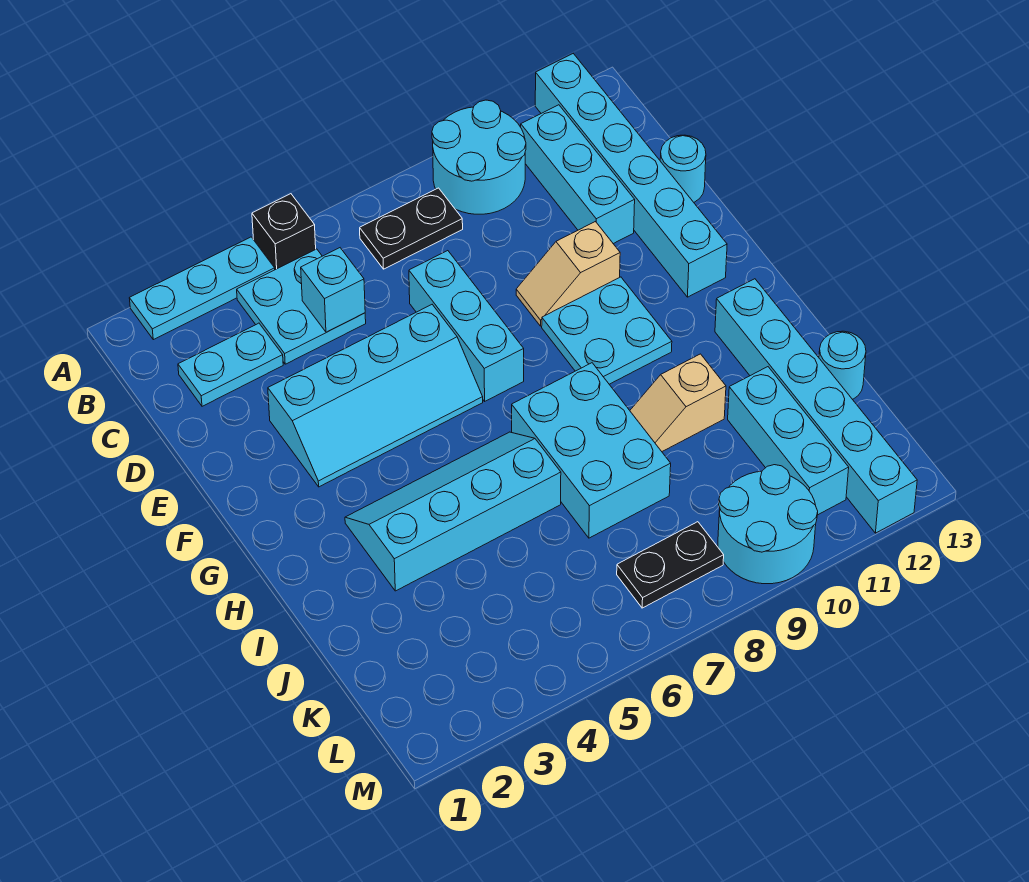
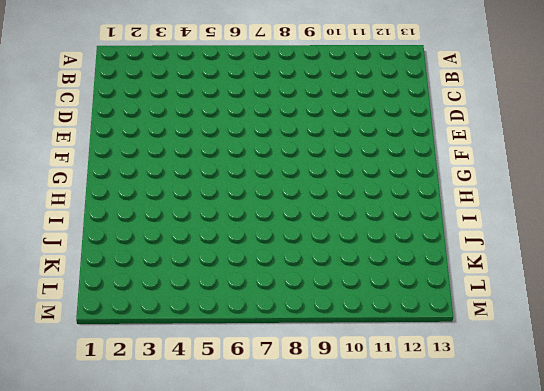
none -> cyan plate A2:A4 level 1
none -> black brick A5 level 1
none -> cyan round brick A9:B10 level 1

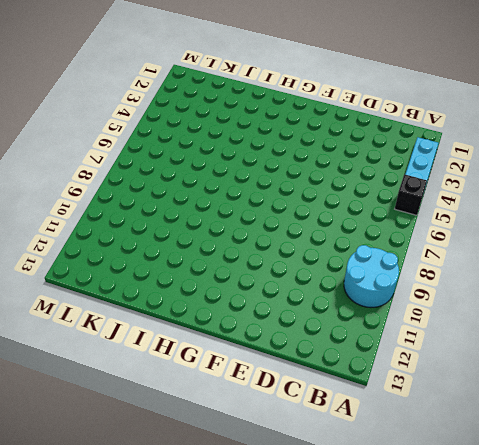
none -> cyan brick A12:F12 level 1
none -> cyan plate B4:C5 level 1
none -> black plate B7:B8 level 1

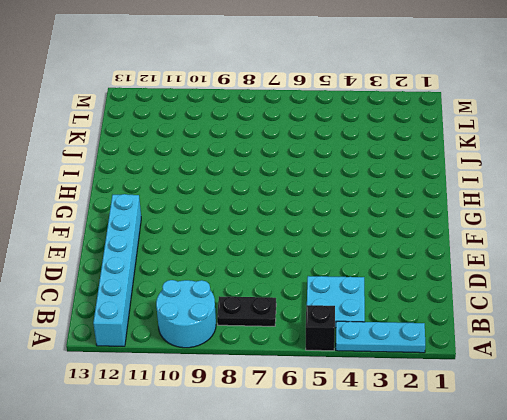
none -> cyan brick B11:D11 level 1
none -> cyan plate C2:C3 level 1
none -> cyan brick D7:F7 level 1

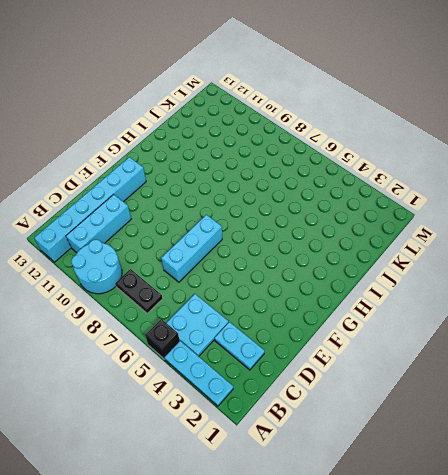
none -> cyan round brick D13 level 1
none -> cyan slope E3:F6 level 1 top E
none -> tan slope E9:E10 level 1 top 10

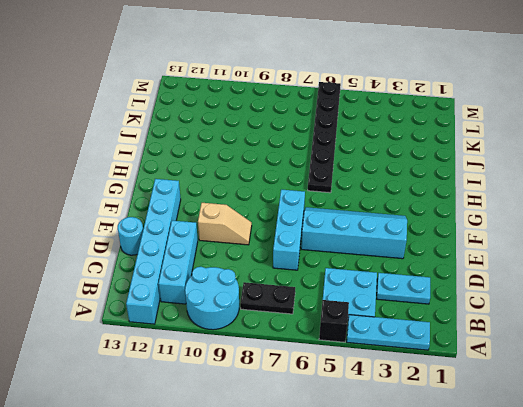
black plate H6:M6 level 1 -> cyan slope H3:I6 level 1 top I
none -> cyan plate F9:G10 level 1
none -> cyan brick H7:J8 level 1
none -> cyan brick H12:M12 level 1

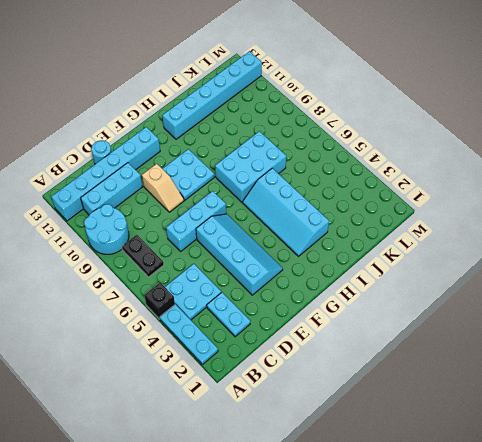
none -> tan slope I9:I10 level 1 top 10
none -> cyan brick J11:L11 level 1
none -> cyan round brick J13 level 1

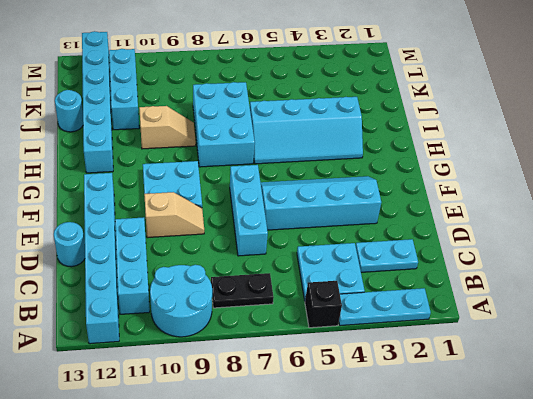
none -> black plate L7:L8 level 1
none -> cyan round brick L9:M10 level 1
none -> cyan brick C5 level 2

